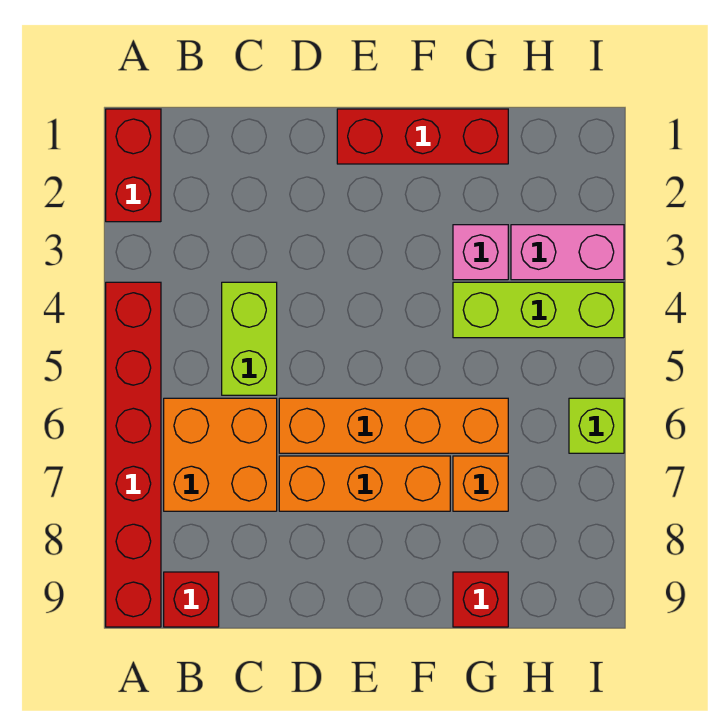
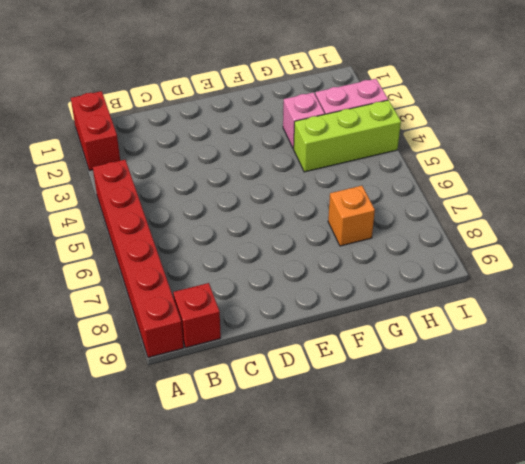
none -> orange brick B6:C7 level 1
none -> lime brick C4:C5 level 1
none -> orange brick D6:G6 level 1

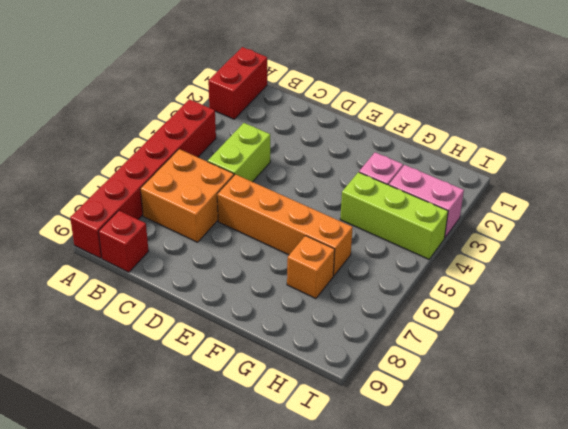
none -> orange brick D7:F7 level 1
none -> red brick E1:G1 level 1
none -> red brick G9 level 1

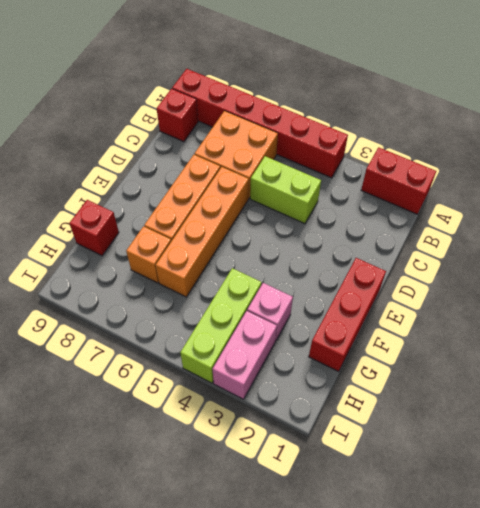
none -> lime brick I6 level 1

